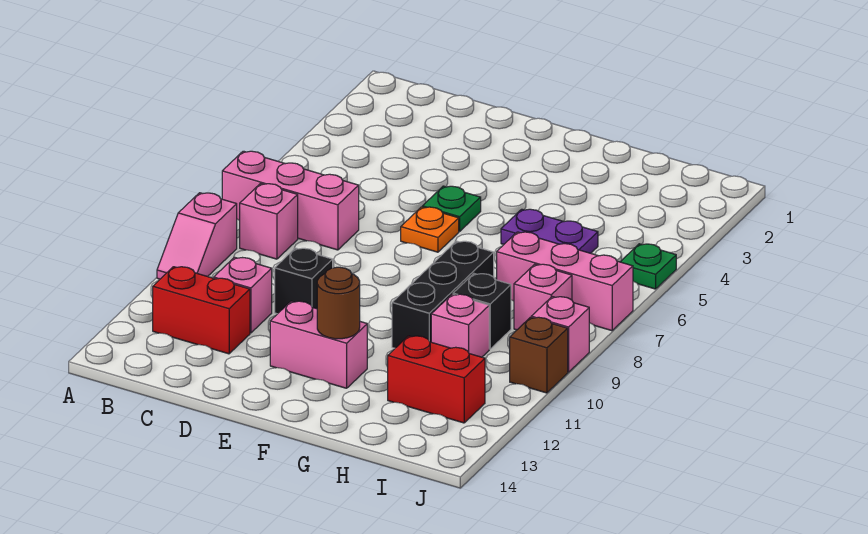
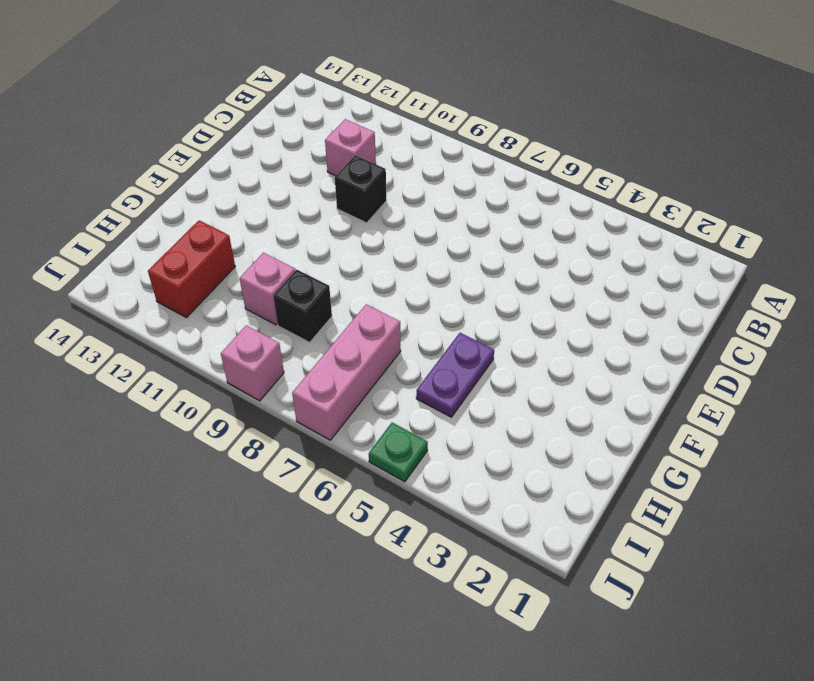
none -> pink brick A7:C7 level 1
none -> pink slope A9:A10 level 1 top 9
none -> pink brick B8 level 1

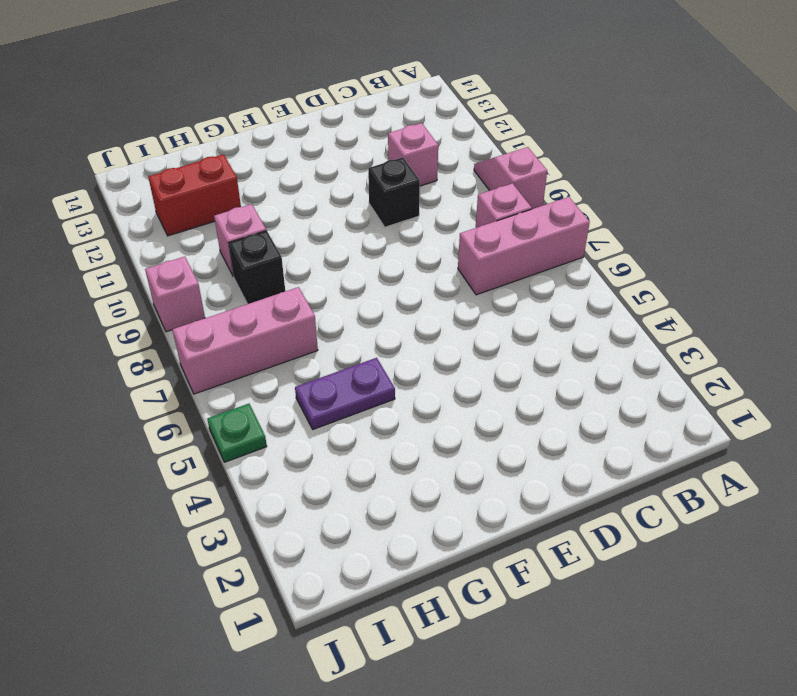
none -> red brick B12:C12 level 1
none -> green plate E5 level 1
none -> orange plate E6 level 1

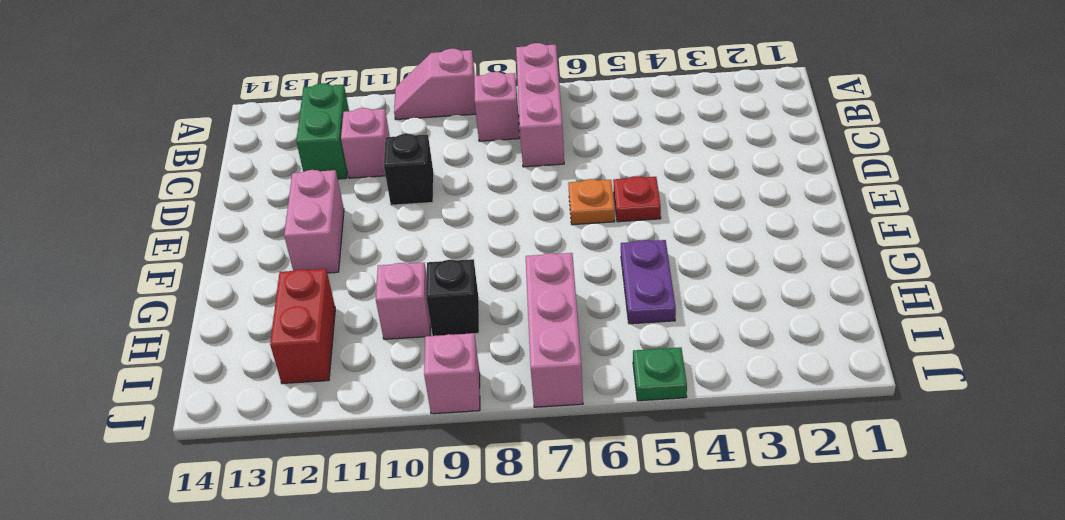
green brick B12:C12 level 1 -> red brick B12:C12 level 1
red plate E5 level 1 -> green plate E5 level 1
none -> black brick G8:G10 level 1
none -> pink brick I8 level 1
none -> brown brick J10 level 1

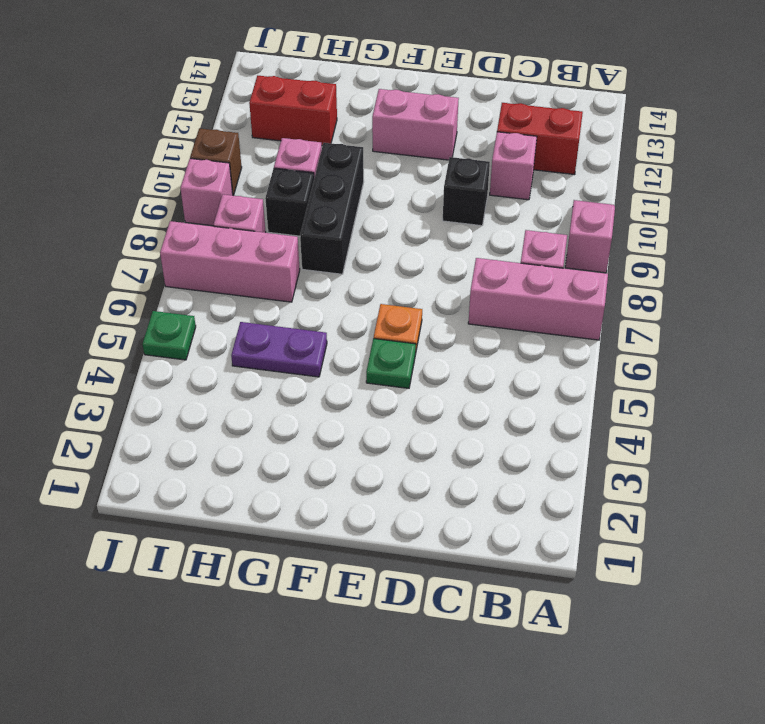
none -> brown round brick F12 level 2

